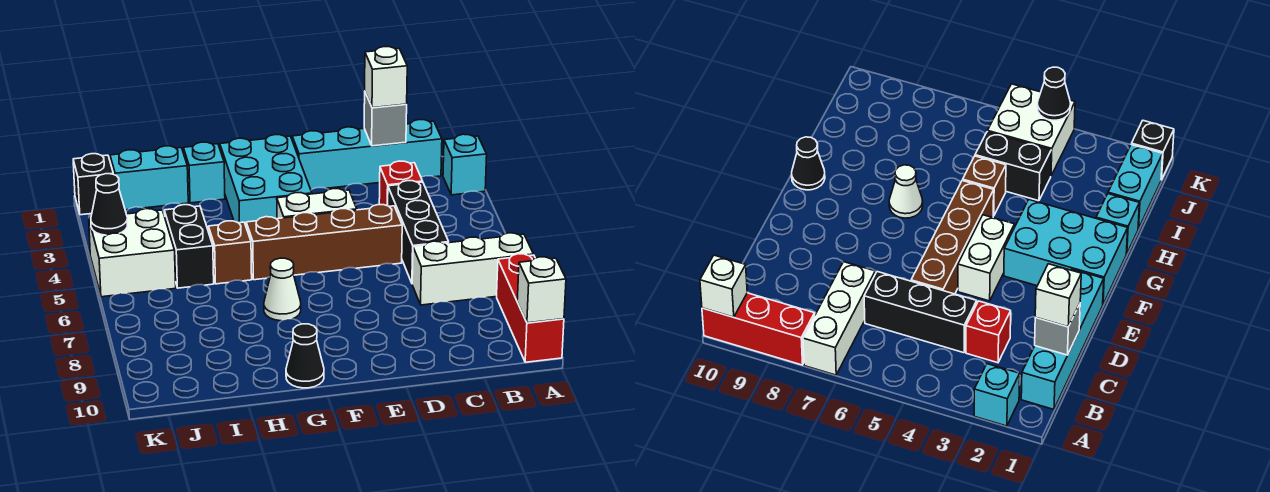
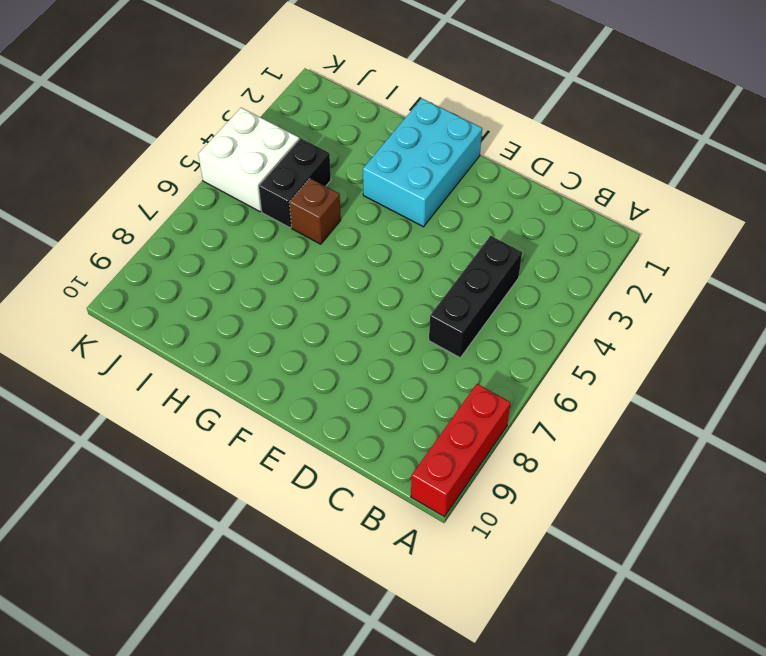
none -> cyan brick A2 level 1
none -> white brick A7:C7 level 1
none -> cyan brick B1:E1 level 1

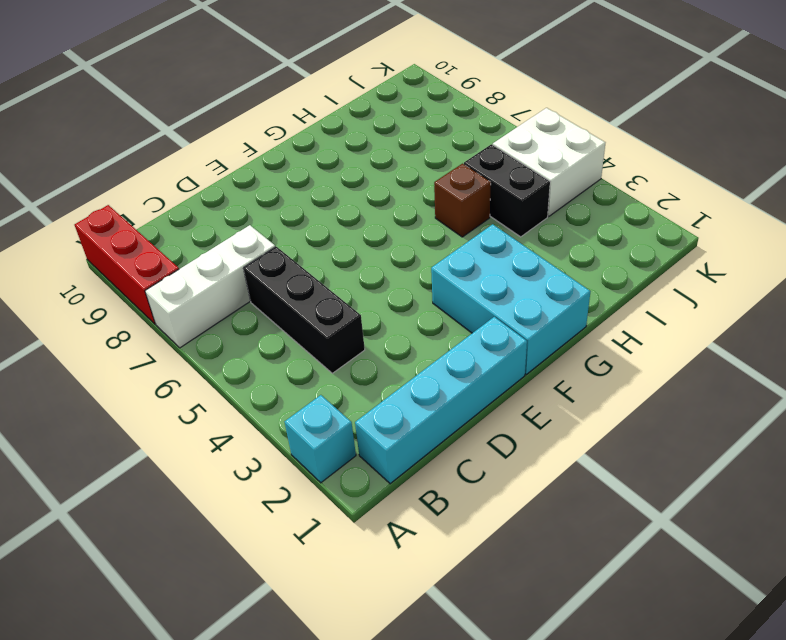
none -> red brick C3 level 1
none -> brown brick D5:G5 level 1
none -> white brick E4:F4 level 1

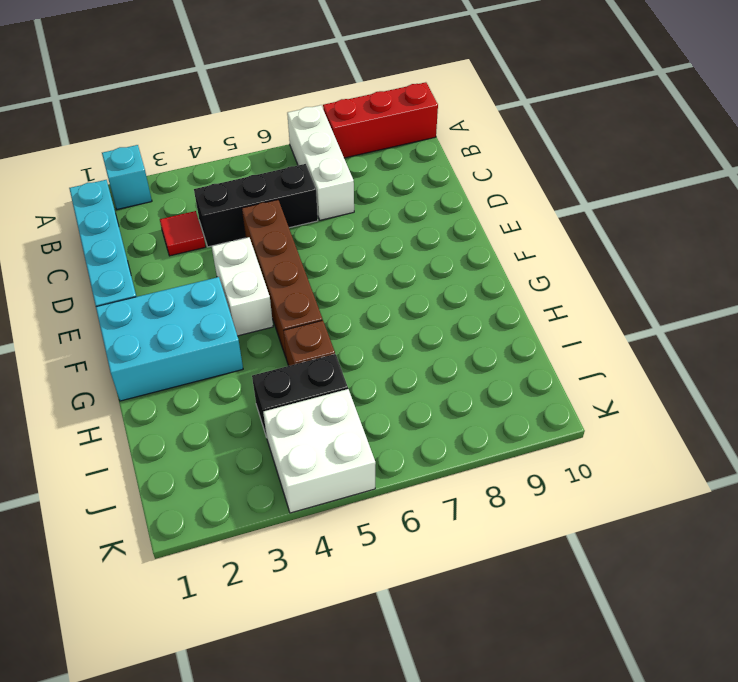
red tile C3 level 1 -> red brick C3 level 1
none -> white cone G7 level 1
none -> black cone G10 level 1
none -> cyan brick H1 level 1

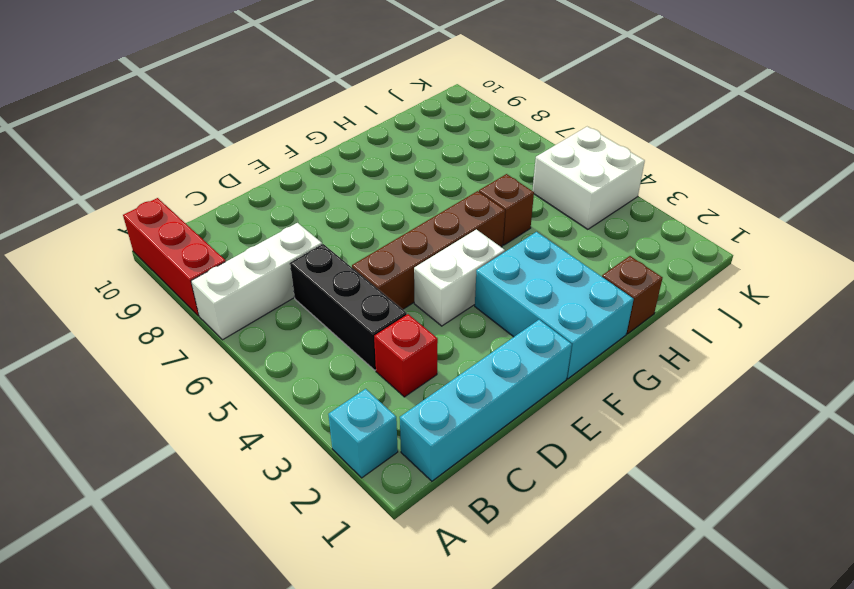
brown brick H1 level 1 -> cyan brick H1 level 1
none -> white cone G7 level 1
none -> black cone G10 level 1
none -> cyan brick I1:J1 level 1

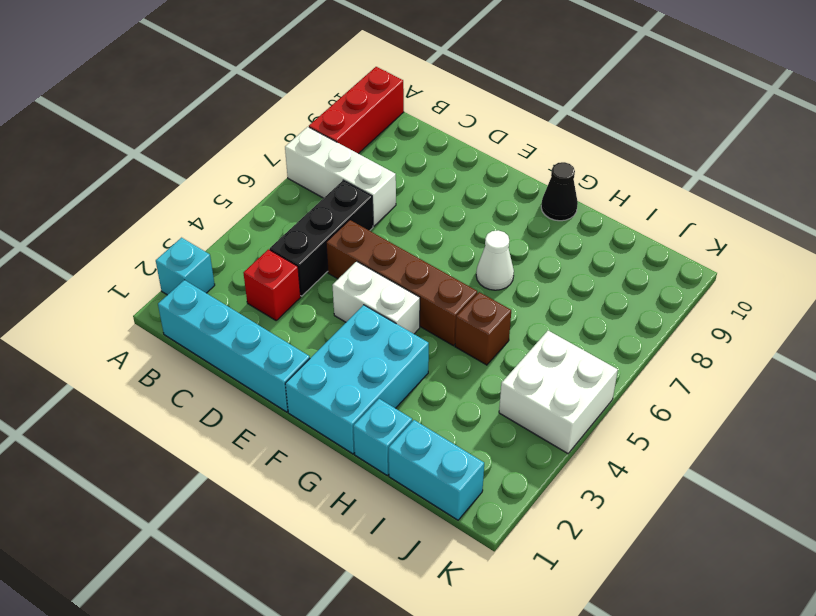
none -> black brick I4:I5 level 1
none -> black brick K1 level 1
none -> white brick A10 level 2

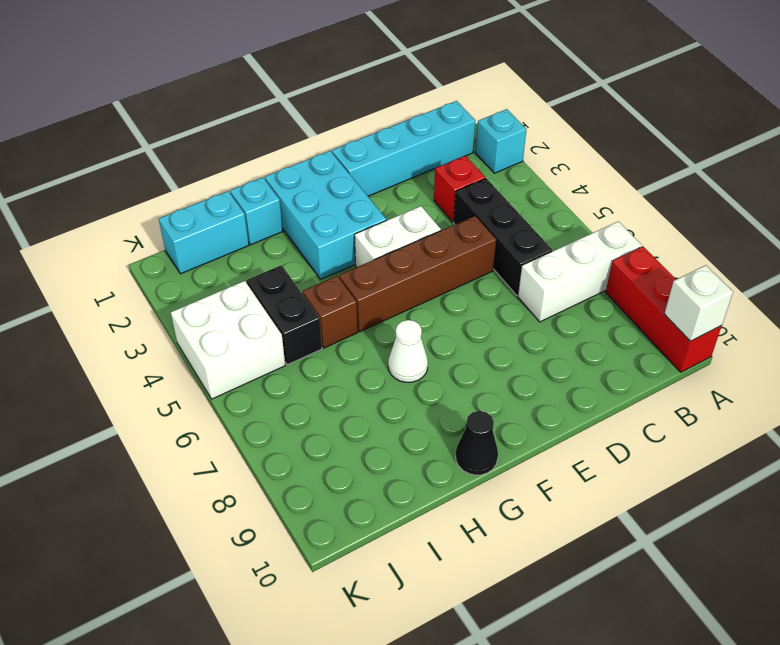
none -> black brick K1 level 1
none -> grey brick C1 level 2
none -> black cone K4 level 2

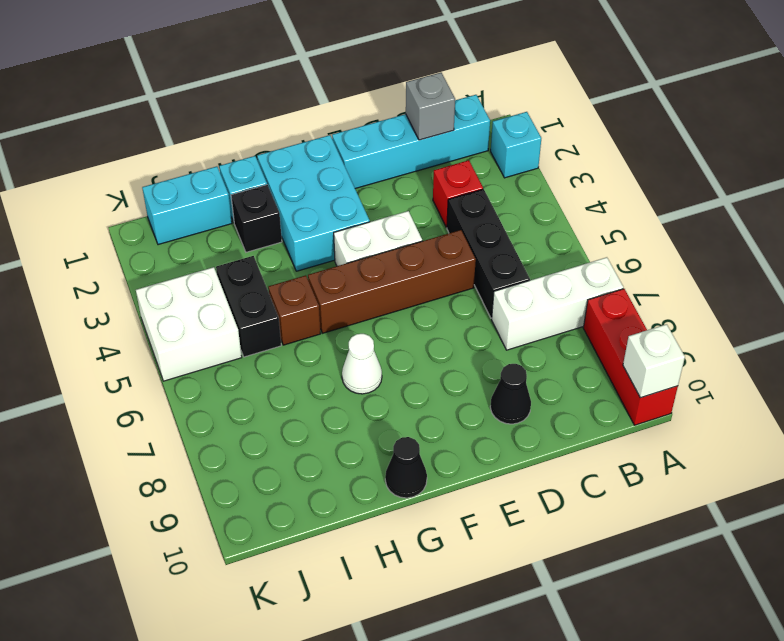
black cone D9 level 1 -> black cone K4 level 2
black brick H2 level 1 -> black brick K1 level 1
none -> white brick C1 level 3

